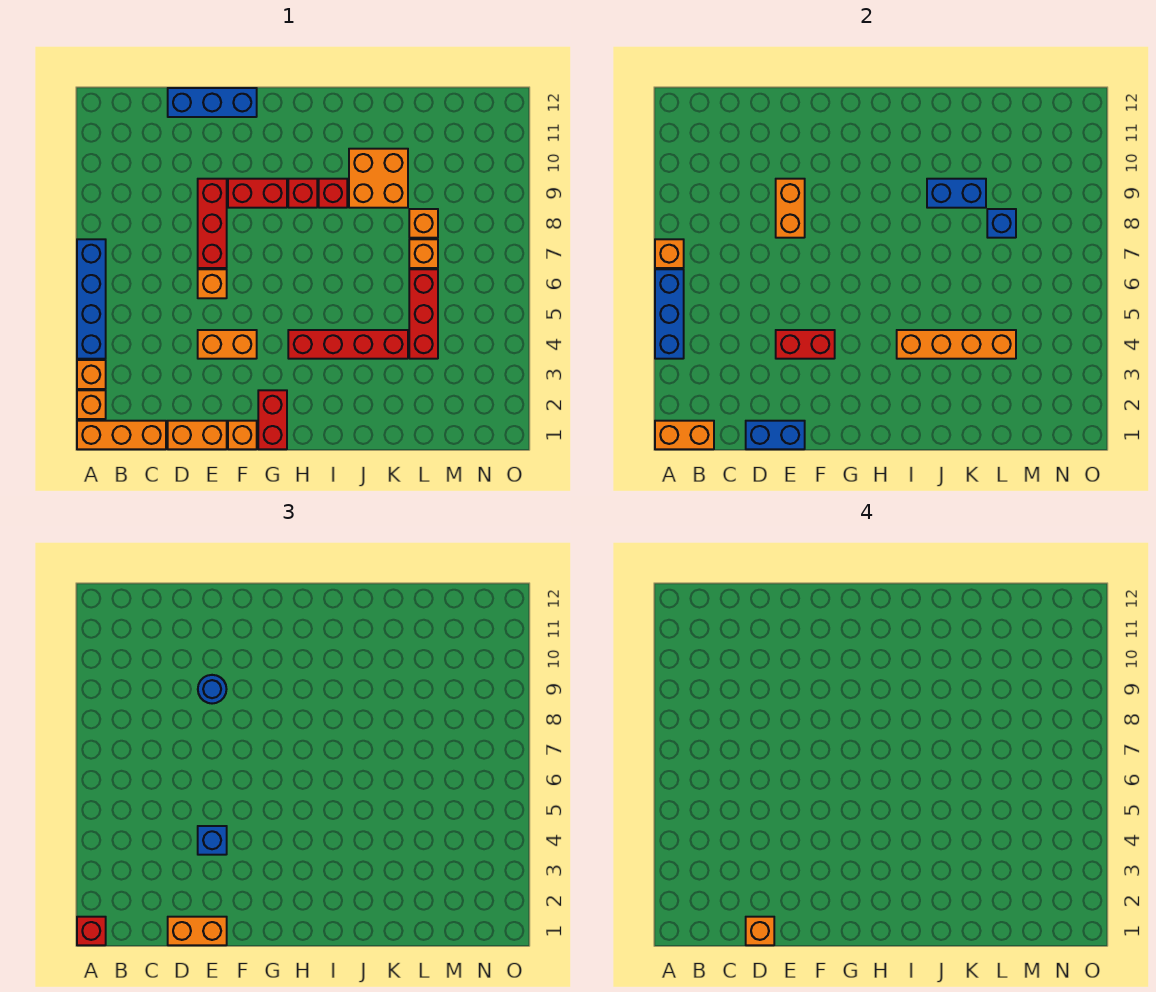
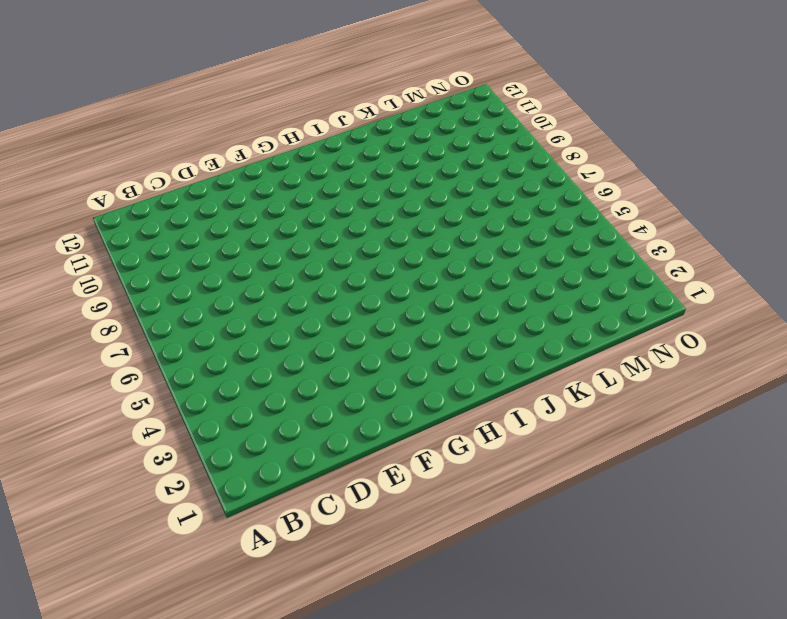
none -> orange brick A1:C1 level 1
none -> orange brick A2 level 1
none -> orange brick A3 level 1
none -> blue brick A4:A7 level 1

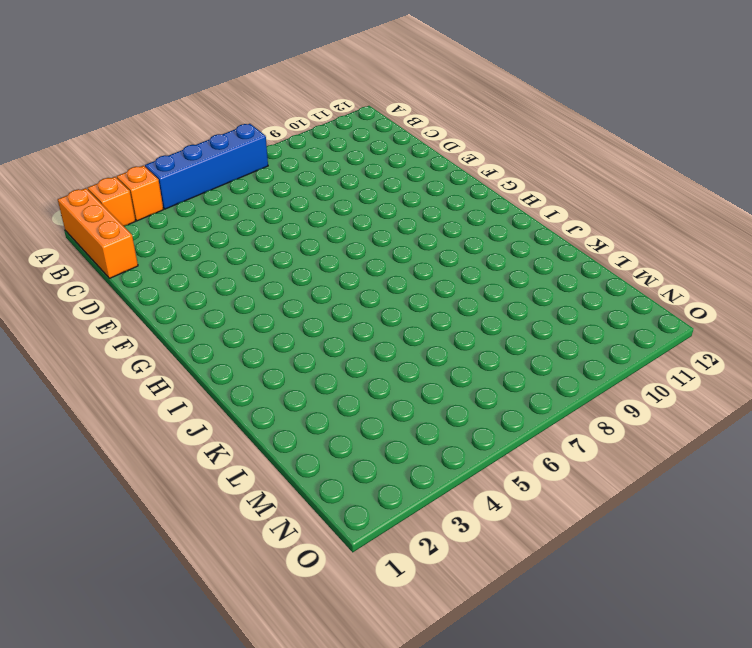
none -> orange brick D1:E1 level 1
none -> blue brick D12:F12 level 1
none -> orange brick E4:F4 level 1
none -> orange brick E6 level 1

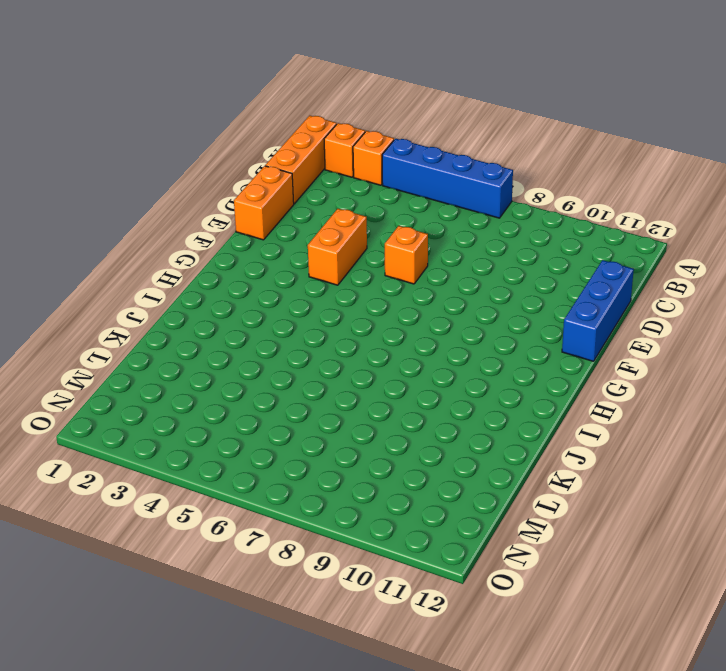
none -> red brick E7:E9 level 1
none -> orange brick F1 level 1
none -> red brick F9:G9 level 1
none -> red brick G1:G2 level 1

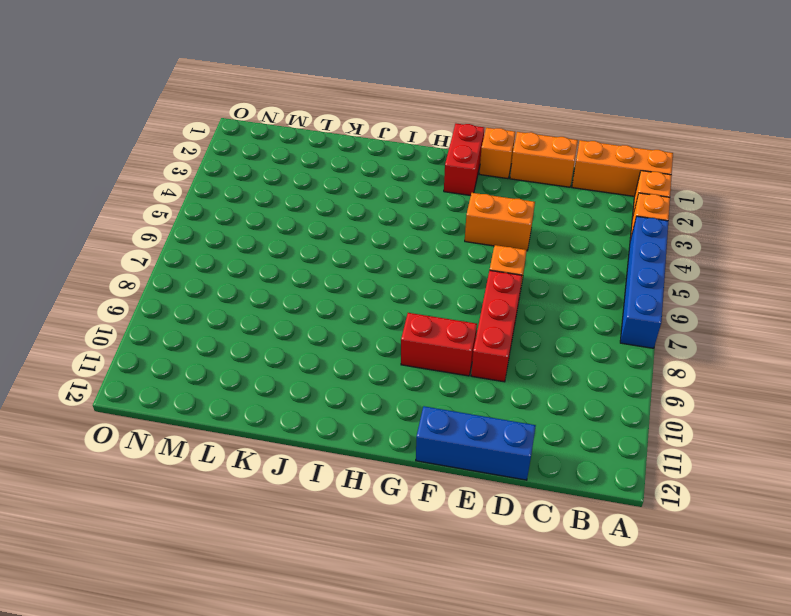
none -> red brick H4:K4 level 1
none -> red brick H9 level 1
none -> red brick I9 level 1
none -> orange brick J9:K10 level 1

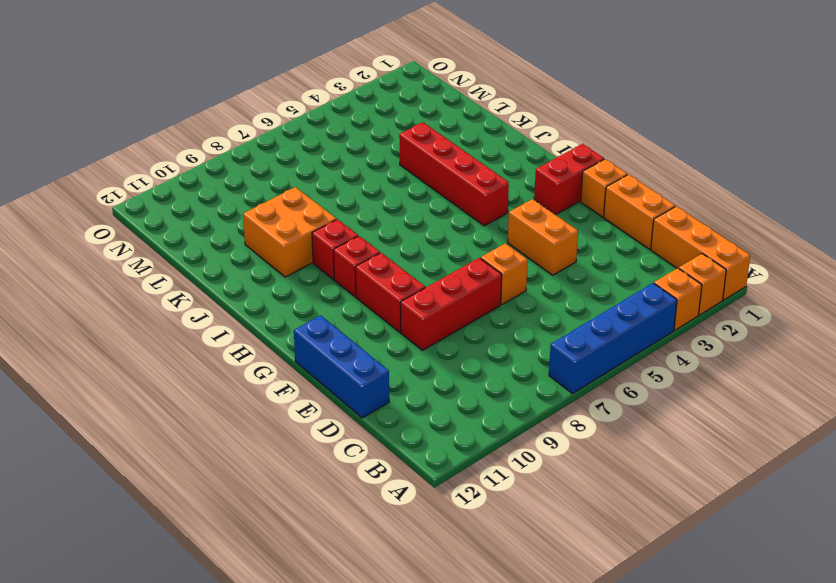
none -> red brick L4:L6 level 1
none -> orange brick L7 level 1
none -> orange brick L8 level 1
none -> orange brick A1:B1 level 2

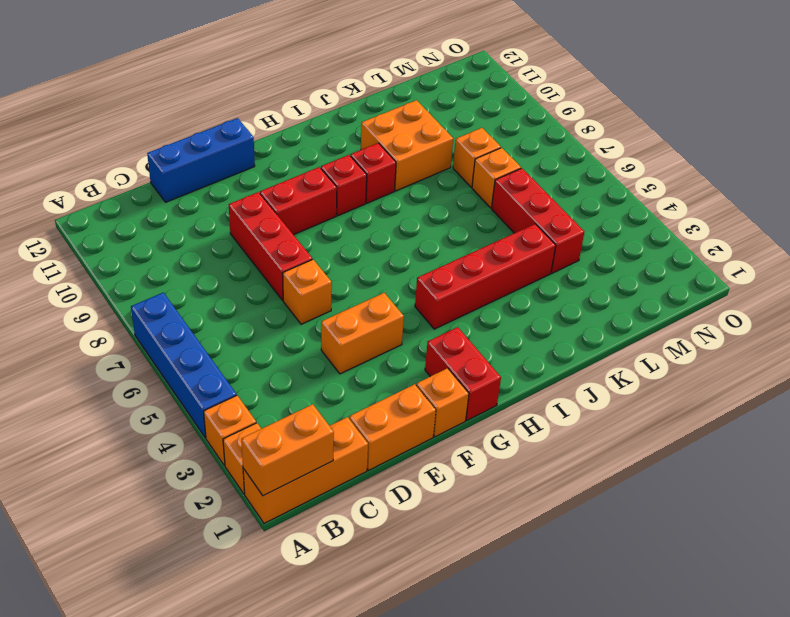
none -> blue brick A4:A6 level 2
none -> orange brick A7 level 2
none -> blue brick D1:E1 level 2
none -> red brick E4:F4 level 2

